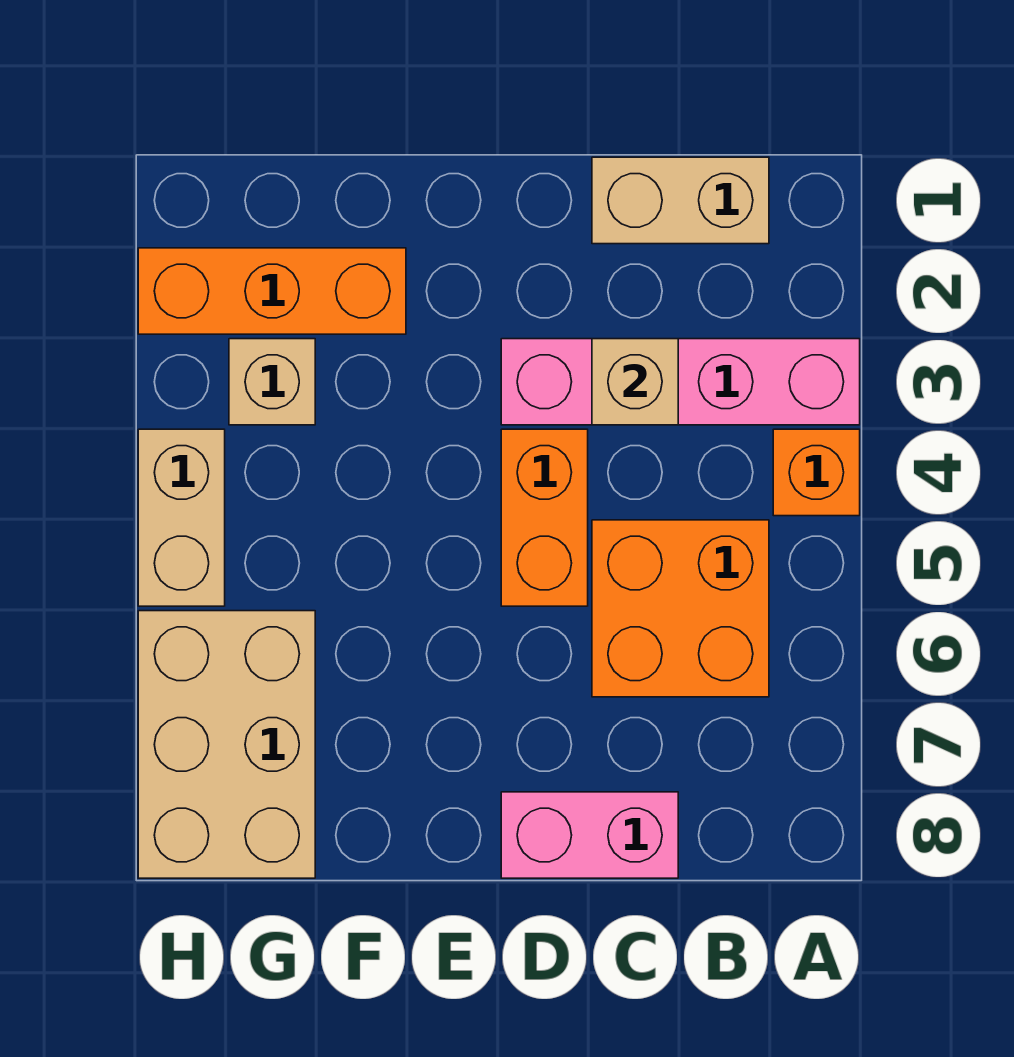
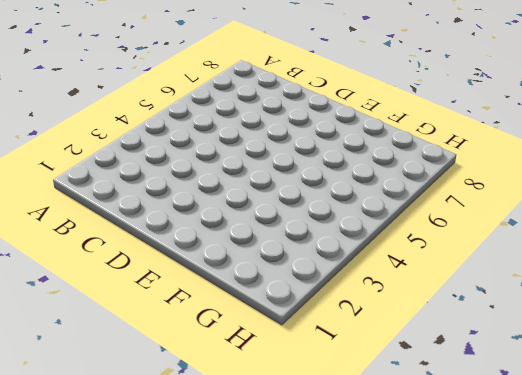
none -> pink brick A3:D3 level 1
none -> orange brick A4 level 1

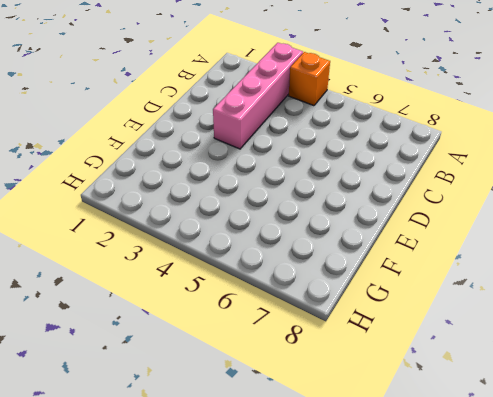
none -> tan brick B1:C1 level 1
none -> orange brick B5:C6 level 1

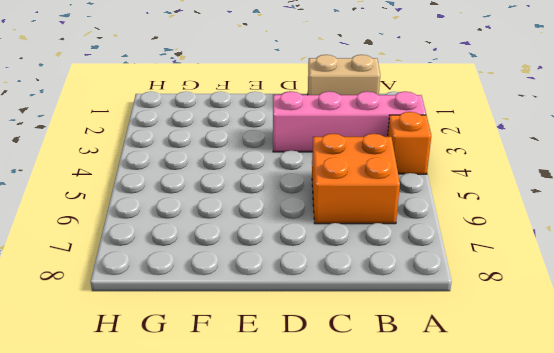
none -> pink brick C8:D8 level 1
none -> orange brick D4:D5 level 1

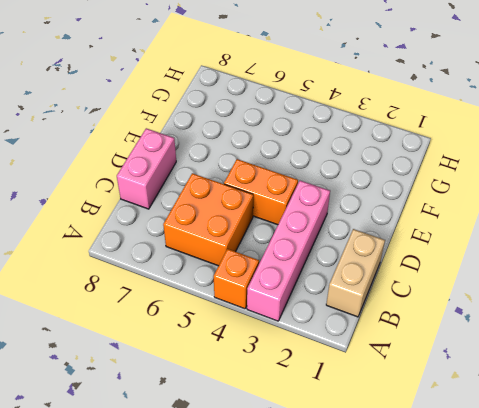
none -> orange brick F2:H2 level 1
none -> tan brick G3 level 1

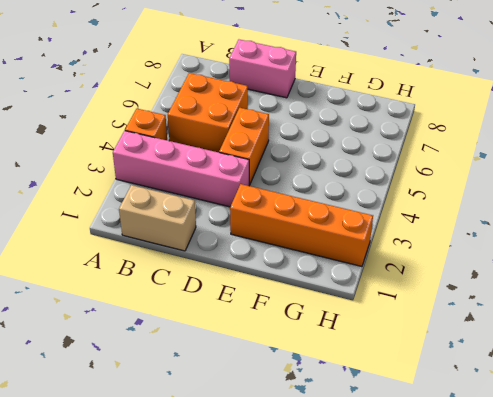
orange brick E2:H2 level 1 -> orange brick F2:H2 level 1
none -> tan brick G3 level 1
none -> tan brick G6:H8 level 1

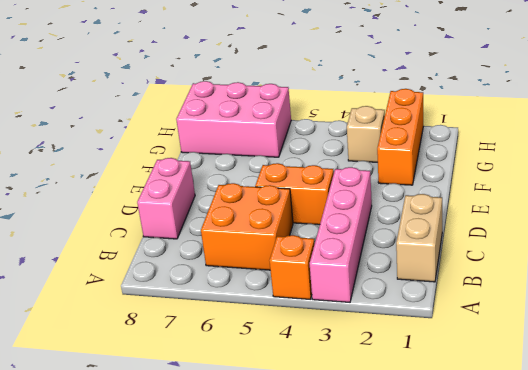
pink brick G6:H8 level 1 -> tan brick G6:H8 level 1
none -> tan brick H4:H5 level 1
none -> tan brick C3 level 2

